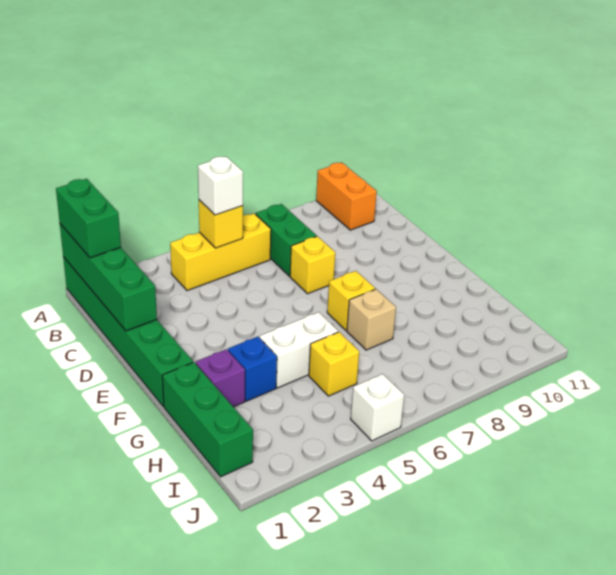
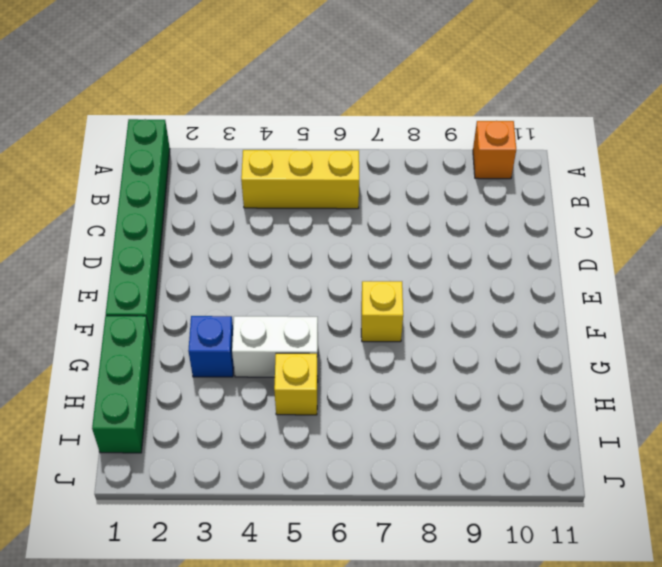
orange brick A10 level 1 -> orange brick A10:B10 level 1
none -> green brick B7:C7 level 1
none -> yellow brick D7 level 1
none -> purple brick G2 level 1

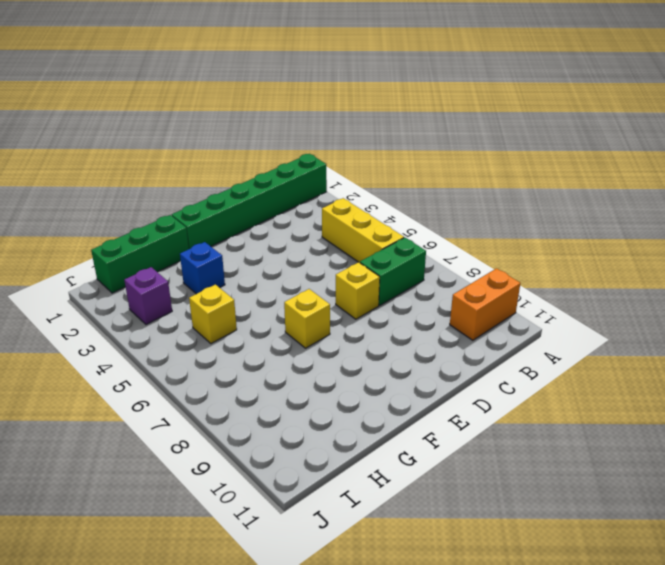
purple brick I3 level 1 -> purple brick G2 level 1
none -> white brick G4:G5 level 1
none -> tan brick G7 level 1
none -> white brick J5 level 1

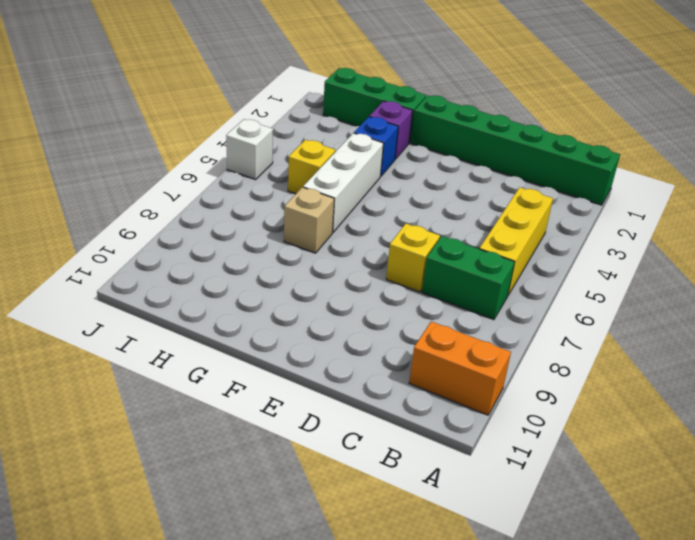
white brick G4:G6 level 1 -> white brick G4:G5 level 1
none -> yellow brick F7 level 1
none -> green brick A1:D1 level 2
none -> yellow brick B5 level 2

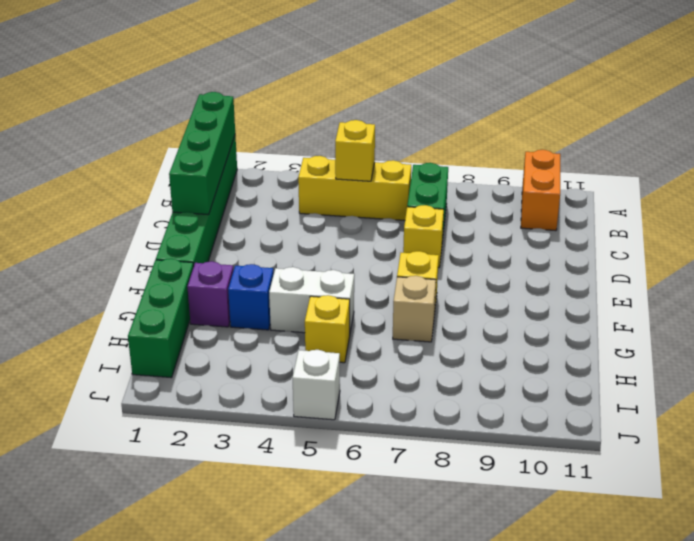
none -> green brick A1:B1 level 3
none -> white brick B5 level 3

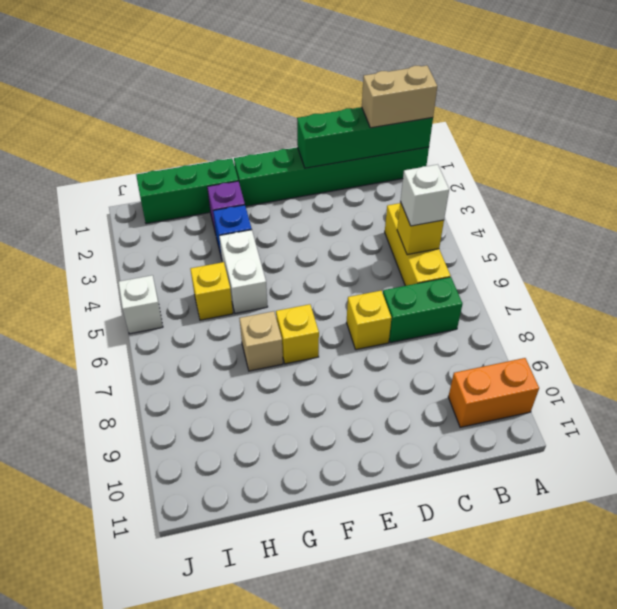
tan brick A1:B1 level 3 -> green brick A1:B1 level 3

